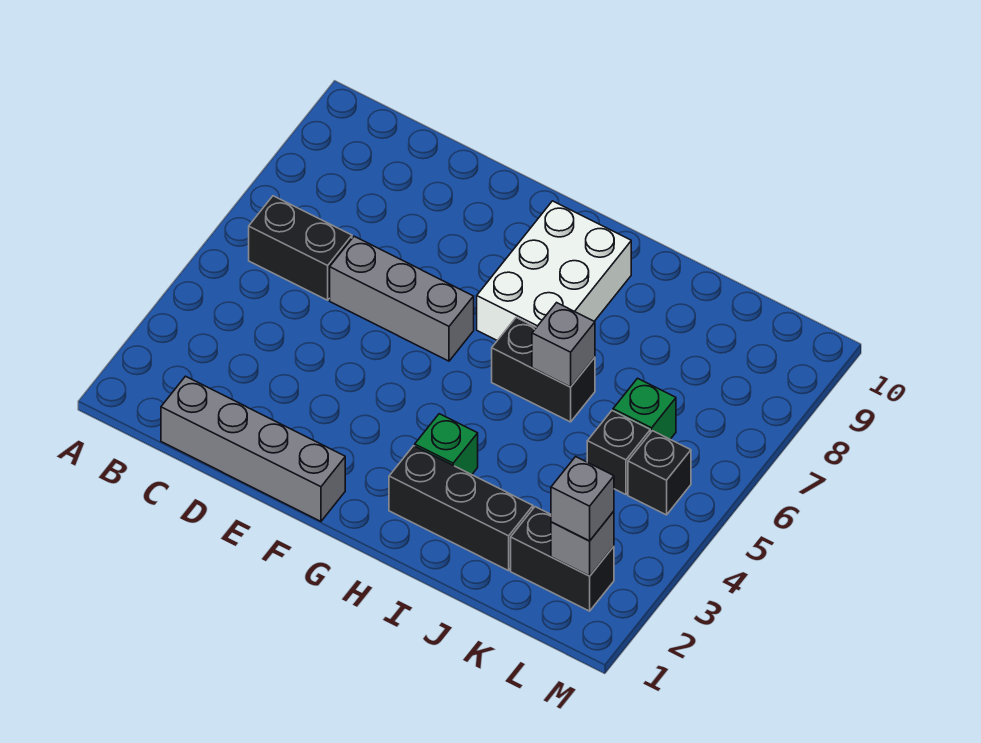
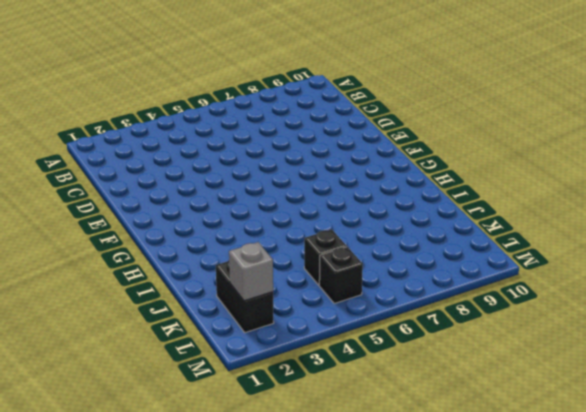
none -> black brick B6:C6 level 1
none -> grey brick C1:F1 level 1
none -> grey brick D6:F6 level 1

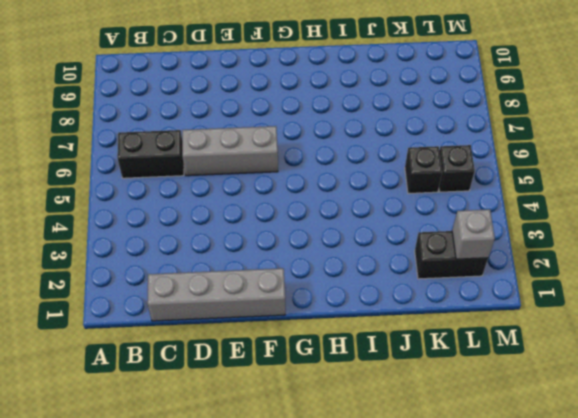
none -> white brick G7:H9 level 1
none -> black brick H2:J2 level 1
none -> green brick H3 level 1

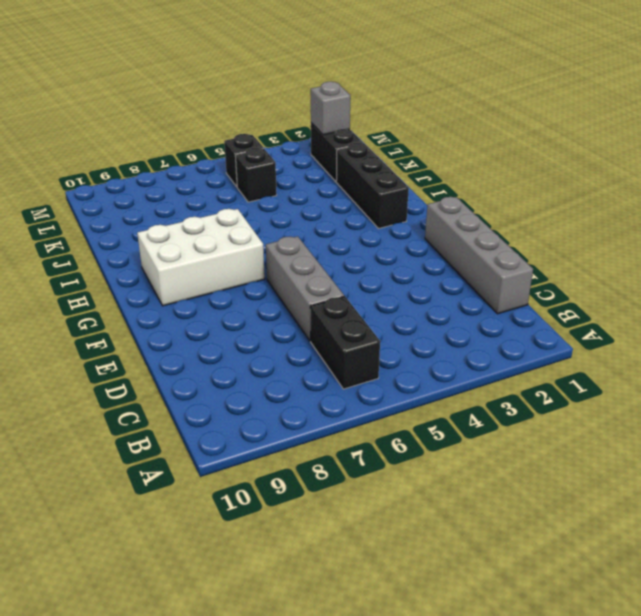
none -> green brick H3 level 1
none -> black brick H6:I6 level 1
none -> green brick K6 level 1

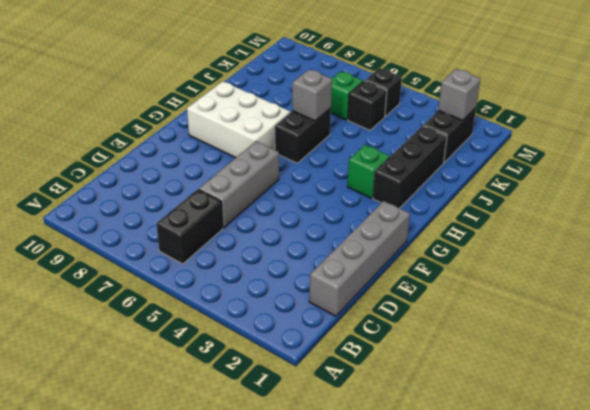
none -> grey brick L2 level 3

